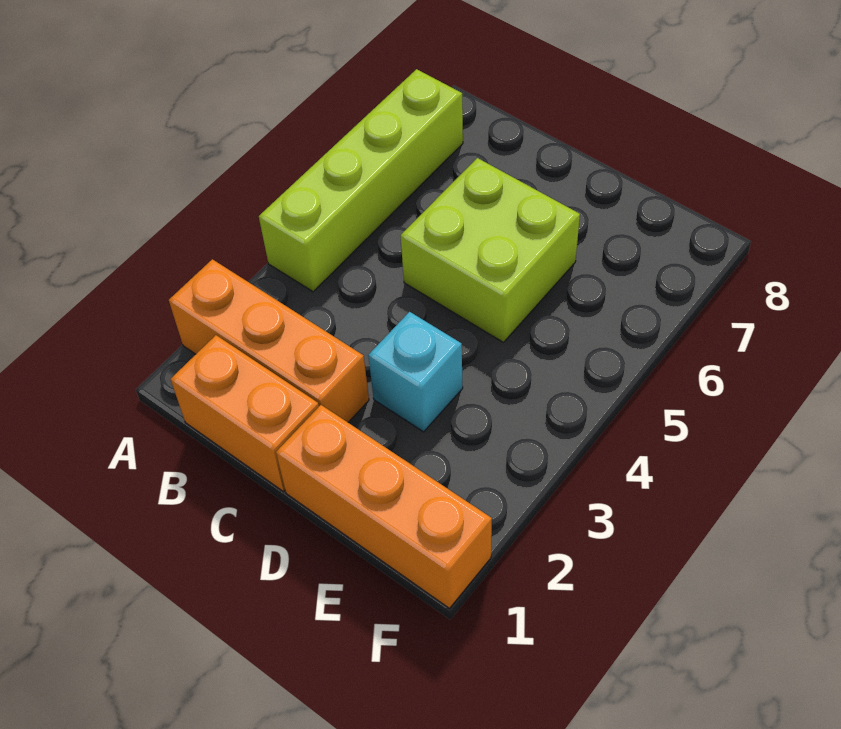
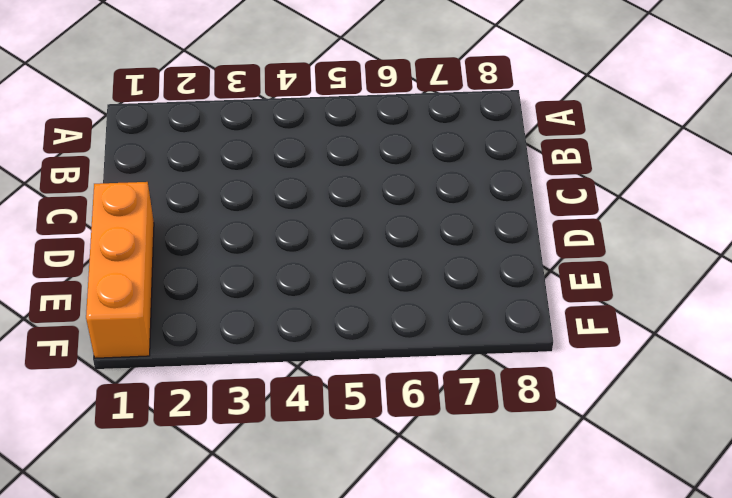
none -> orange brick A2:C2 level 1
none -> lime brick A4:A7 level 1

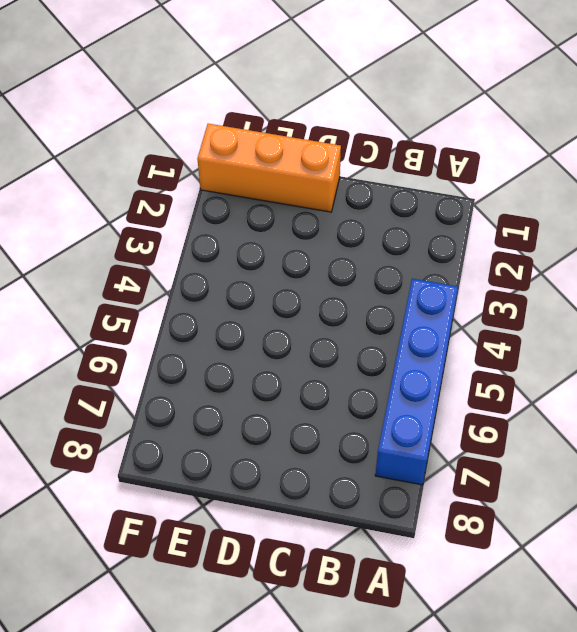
blue brick A4:A7 level 1 -> lime brick A4:A7 level 1
none -> orange brick A2:C2 level 1
none -> orange brick B1:C1 level 1

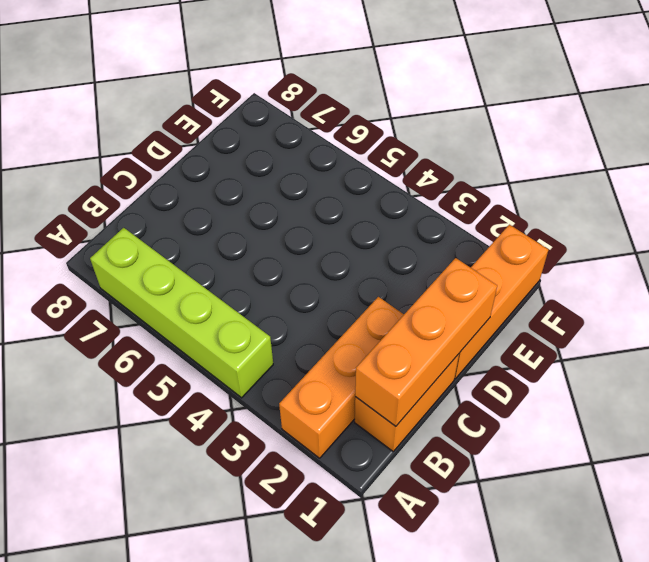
orange brick B1:D1 level 2 -> none
none -> lime brick C5:D6 level 1
none -> cyan brick D3 level 1

